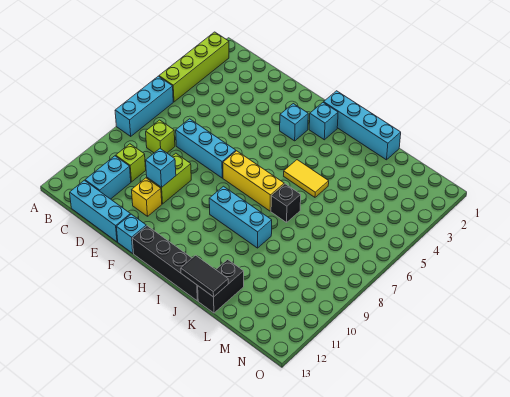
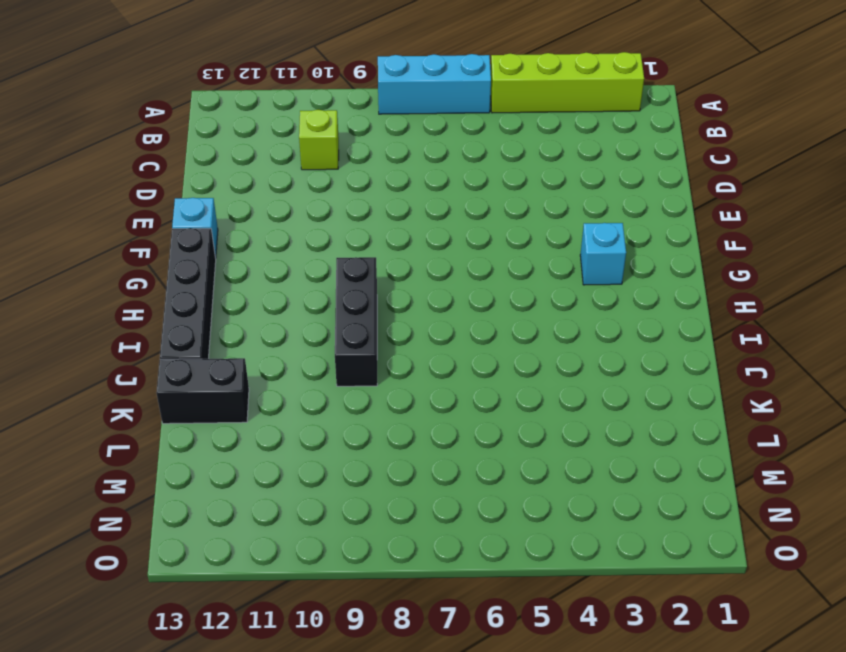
black brick H9:J9 level 1 -> cyan brick H9:J9 level 1
none -> lime brick C8 level 1
none -> cyan brick C11:C12 level 1
none -> cyan brick C13:E13 level 1

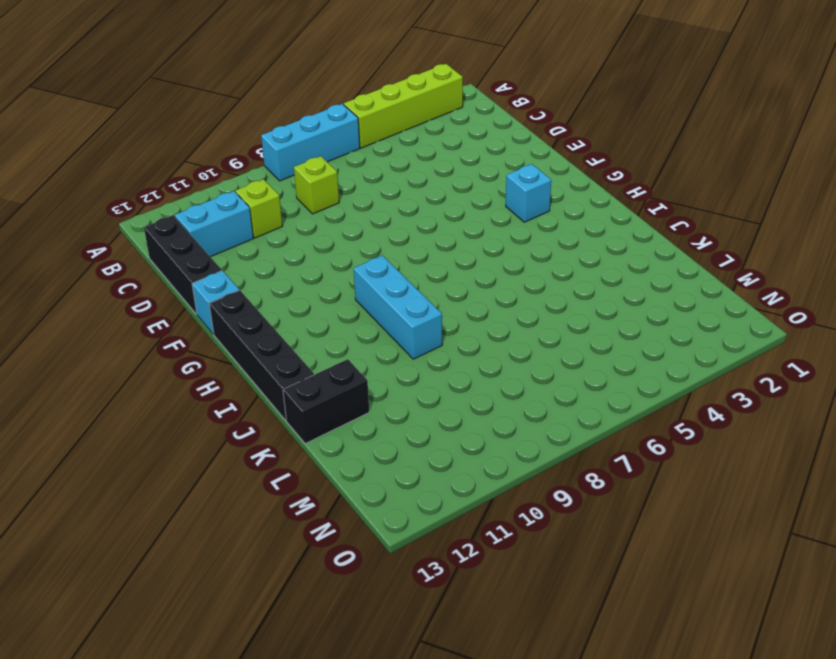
black brick C13:E13 level 1 -> cyan brick C13:E13 level 1
none -> cyan brick D7:F7 level 1
none -> lime brick E9:E10 level 1
none -> yellow brick E11 level 1

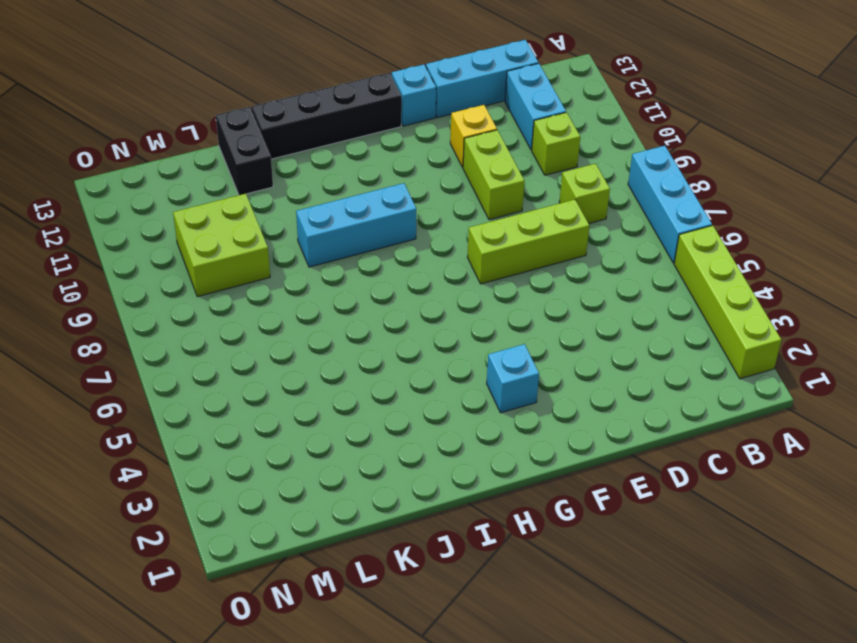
lime brick D7:F7 level 1 -> cyan brick D7:F7 level 1
lime brick L9:M10 level 1 -> none
none -> yellow brick G7:I7 level 1
none -> cyan brick H1:K1 level 1
none -> cyan brick H2 level 1

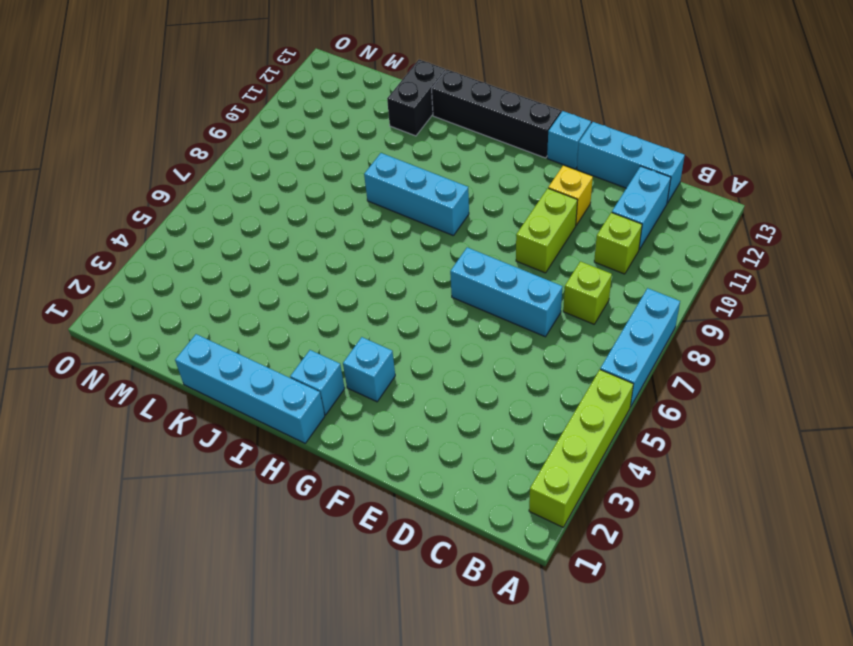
none -> yellow brick G7:I7 level 1
none -> yellow tile I5:J5 level 1
none -> black brick J7 level 1

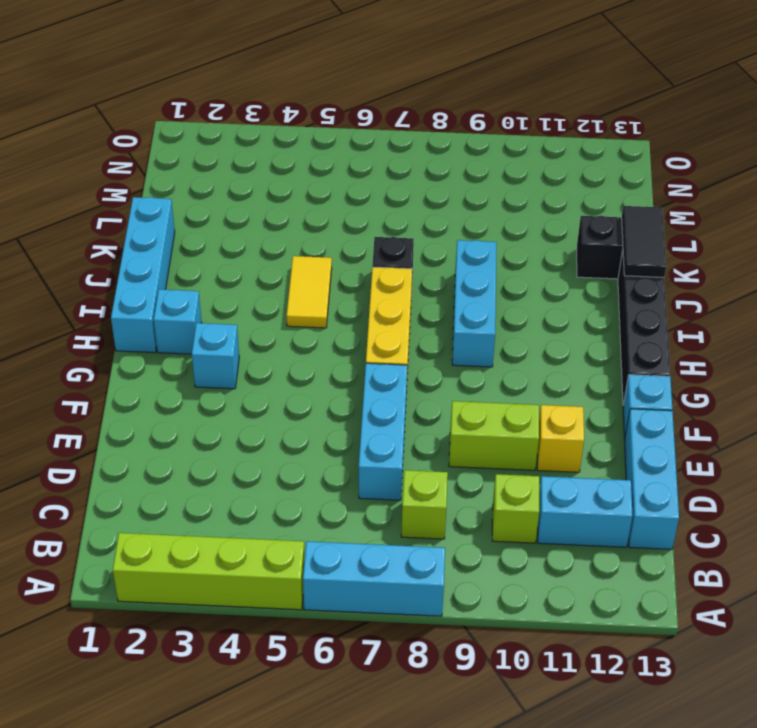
none -> cyan brick E10 level 2

